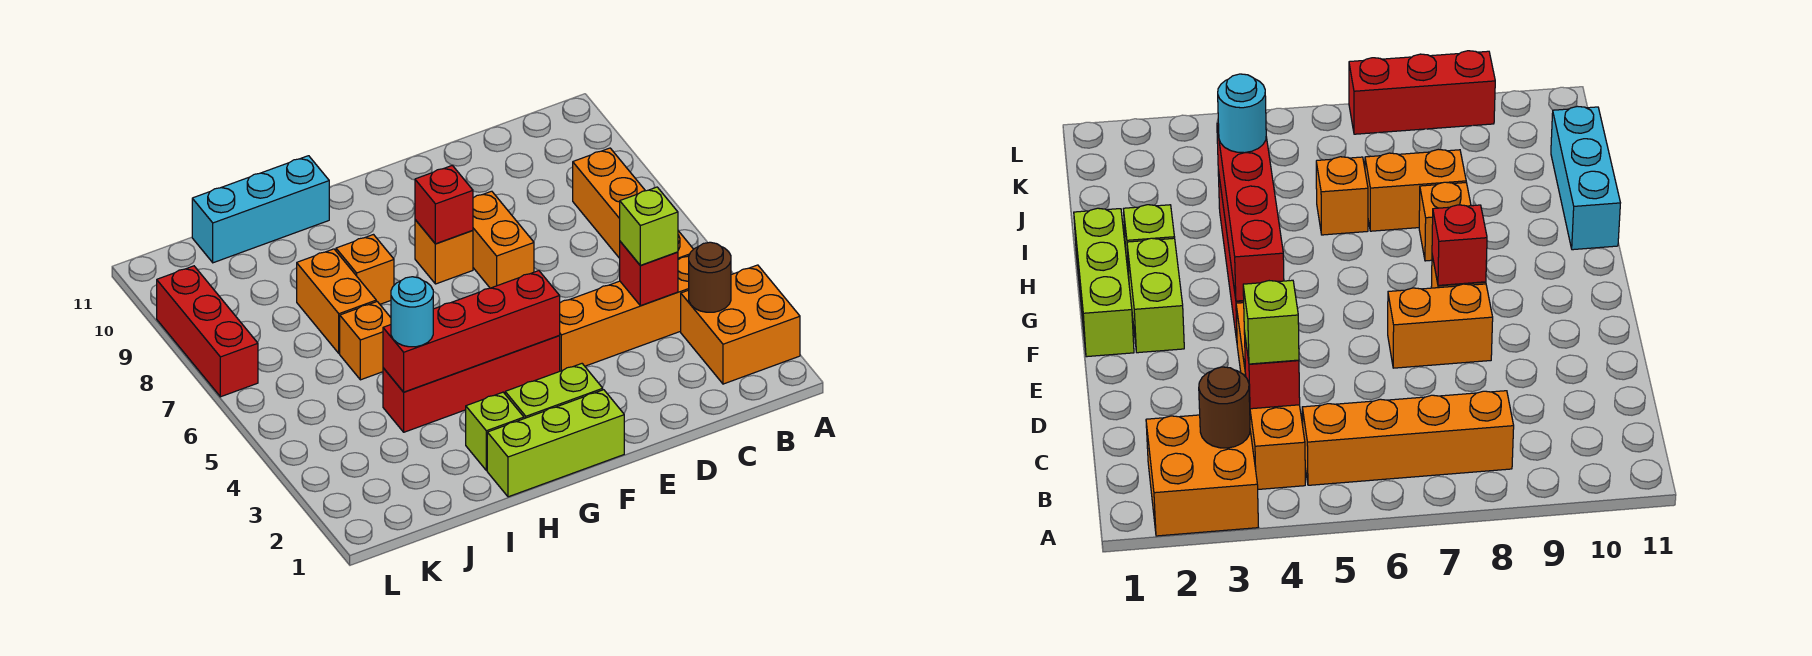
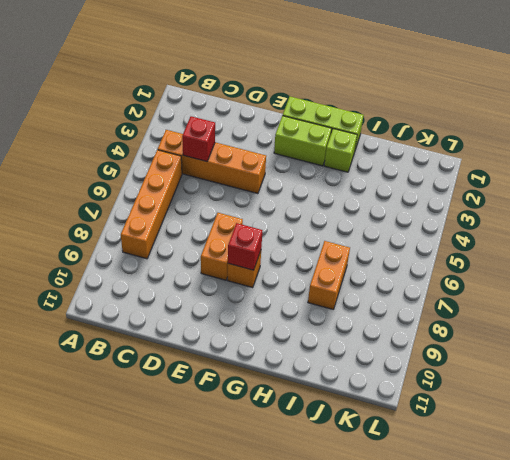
none -> orange brick A2:B3 level 1
none -> red brick F4:I4 level 1
none -> orange brick H8 level 1

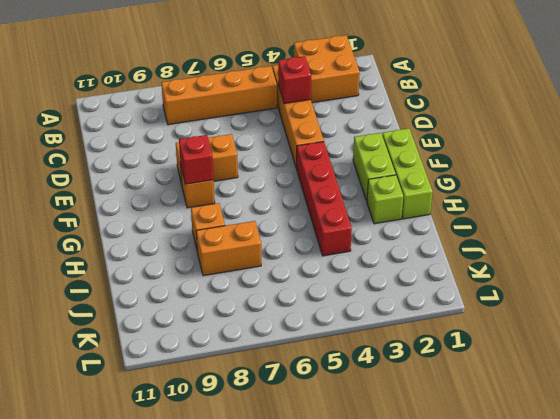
none -> cyan brick H11:J11 level 1
none -> orange brick I6 level 1
none -> red brick L7:L9 level 1

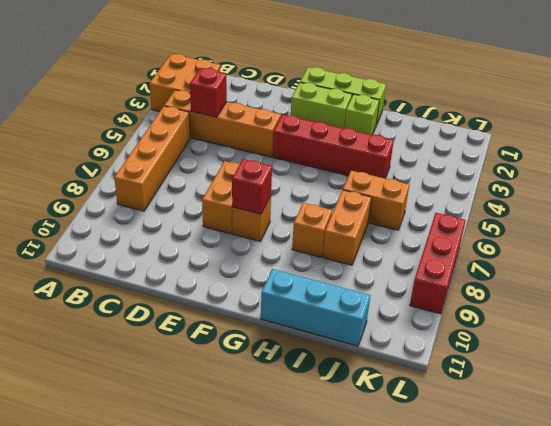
orange brick I6:J6 level 1 -> orange brick I6 level 1
none -> brown round brick B3 level 2
none -> red brick F4:I4 level 2
none -> lime brick C4 level 3

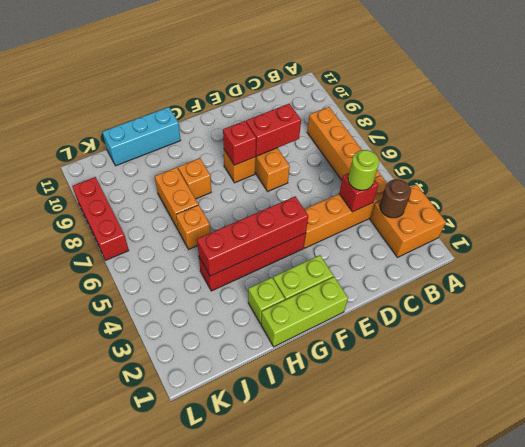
lime round brick C4 level 3 -> lime brick C4 level 3
red brick D8:E8 level 2 -> none
none -> cyan round brick I4 level 3

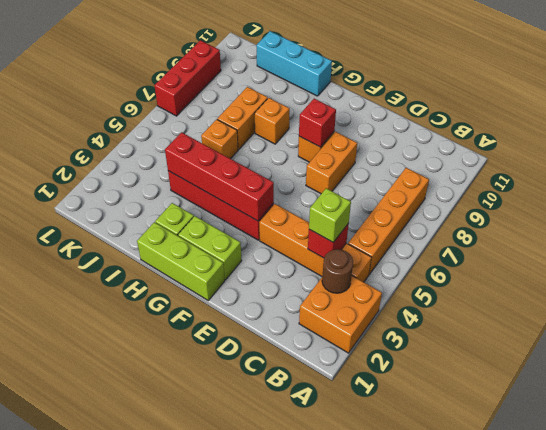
none -> cyan round brick I4 level 3

